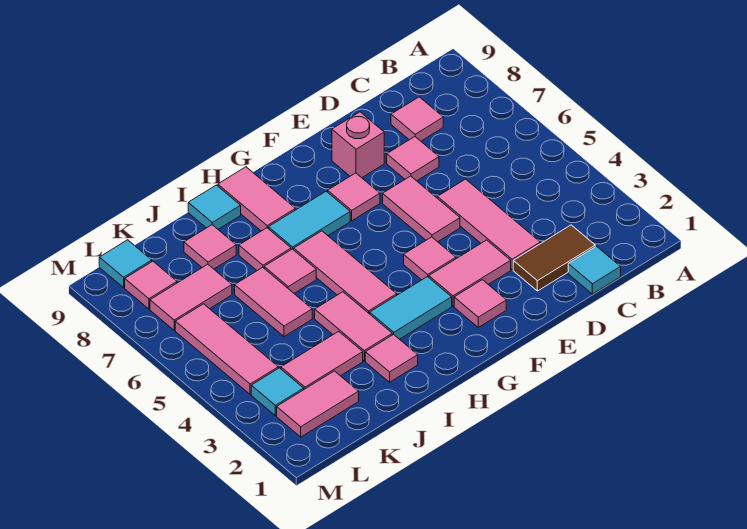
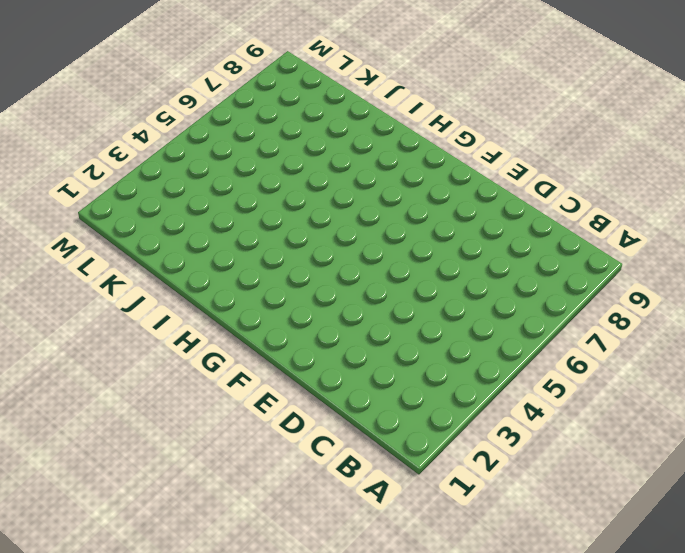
none -> cyan tile C1 level 1
none -> brown tile C2:D2 level 1
none -> pink tile C8 level 1

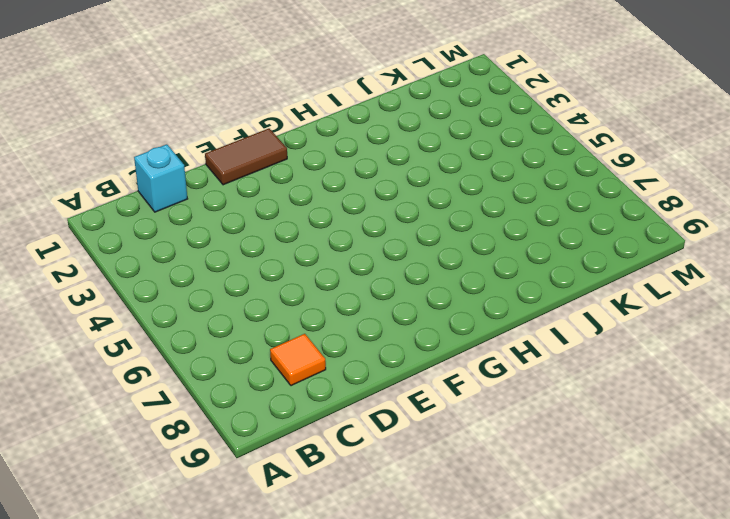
cyan brick C1 level 1 -> cyan tile C1 level 1
orange tile C8 level 1 -> pink tile C8 level 1
brown tile E1:F1 level 1 -> brown tile C2:D2 level 1
none -> pink tile D3:D5 level 1
none -> pink tile D7 level 1
none -> pink tile E3:F3 level 1

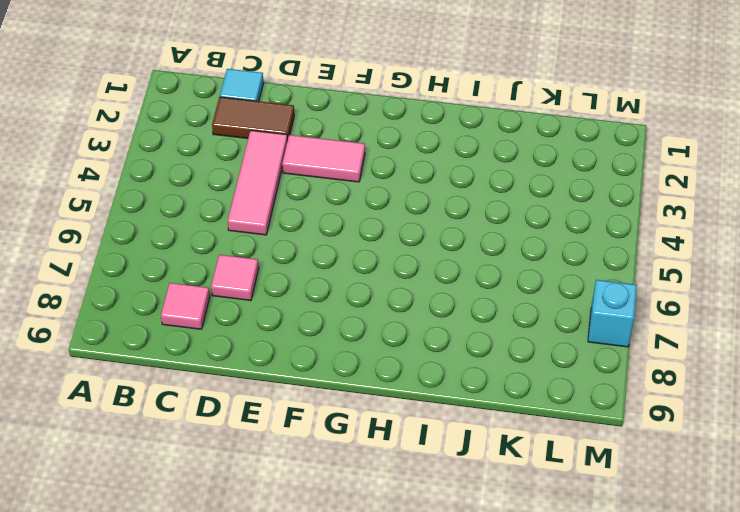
cyan brick M7 level 1 -> none
none -> pink tile E5:E6 level 1
none -> pink brick E8 level 1
none -> pink tile F2 level 1

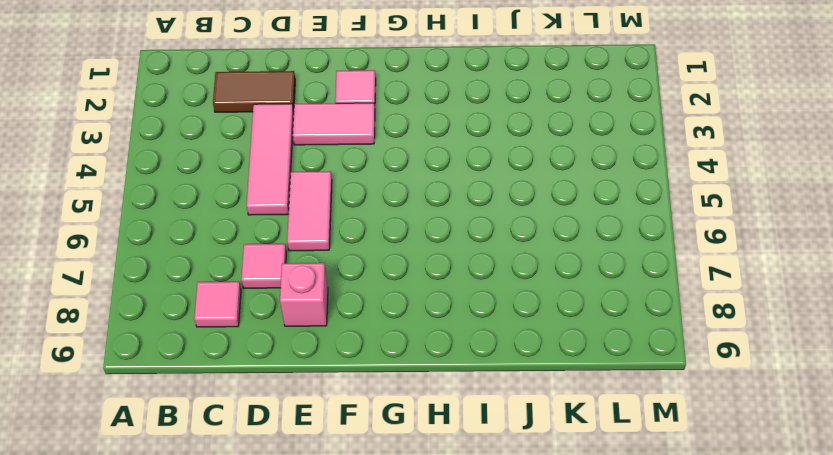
none -> cyan tile C1 level 1
none -> pink tile F4 level 1
none -> pink tile F7 level 1

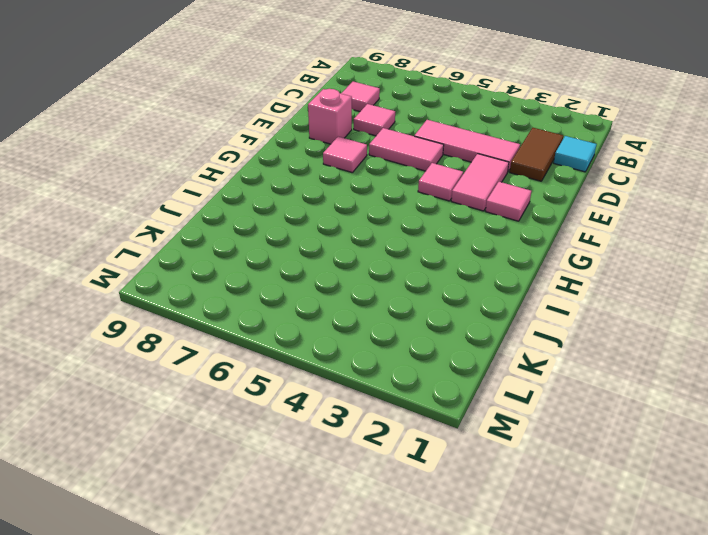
none -> cyan tile G3:H3 level 1
none -> cyan tile G7:H7 level 1
none -> pink tile H4:H6 level 1

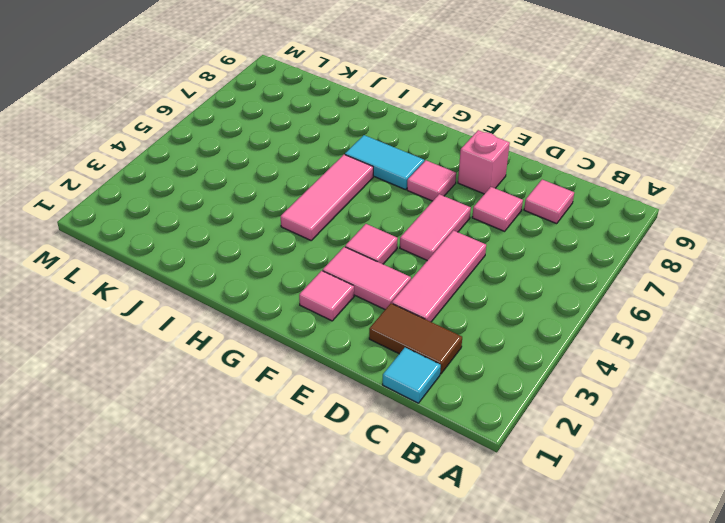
none -> cyan tile G3:H3 level 1
none -> pink tile H8:H9 level 1
none -> pink tile I2 level 1

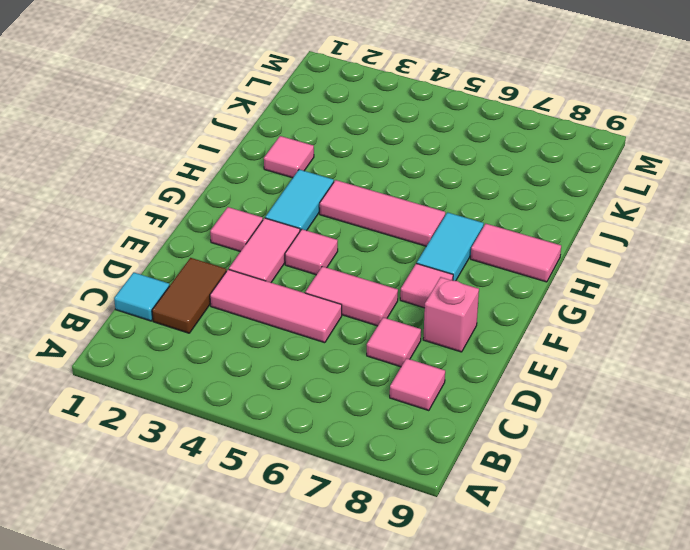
none -> pink tile I3:I4 level 1
none -> pink tile I6 level 1
none -> pink tile I7 level 1

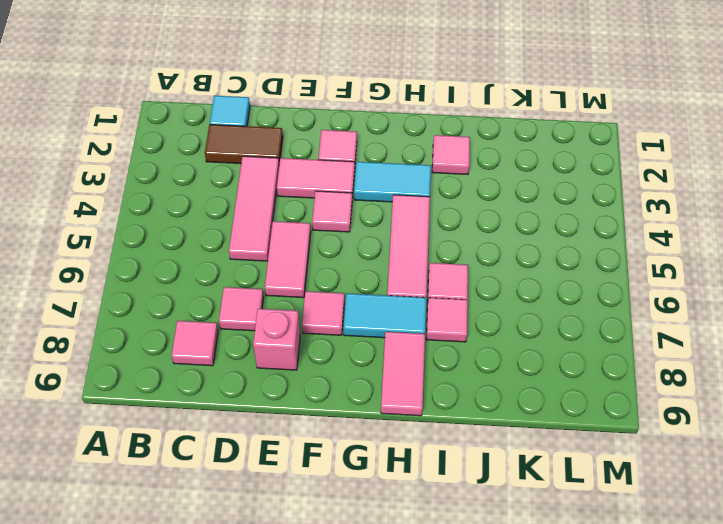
none -> pink tile I3:I4 level 1
none -> cyan tile I9 level 1
none -> pink tile J3:K3 level 1

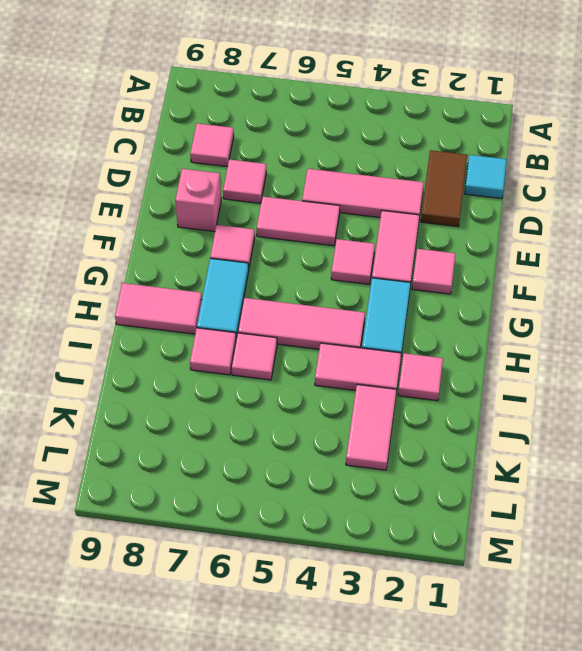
none -> cyan tile I9 level 1
none -> pink tile J5:J6 level 1
none -> pink tile J8 level 1

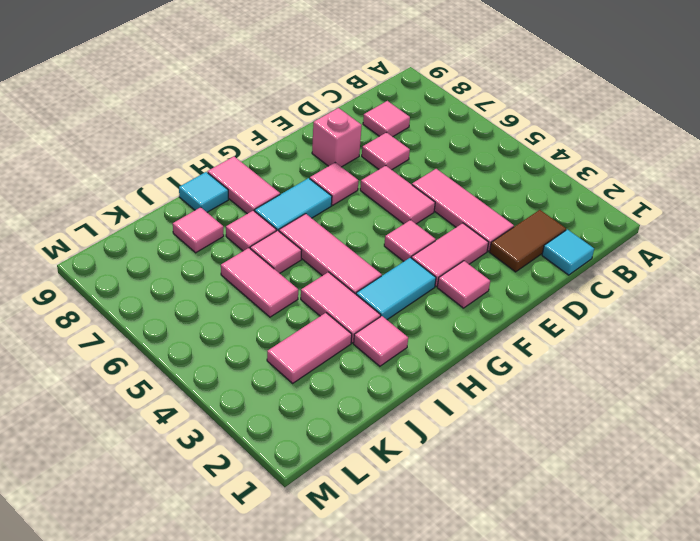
none -> pink tile K2:L2 level 1
none -> pink tile K7:L7 level 1
none -> cyan tile L3 level 1

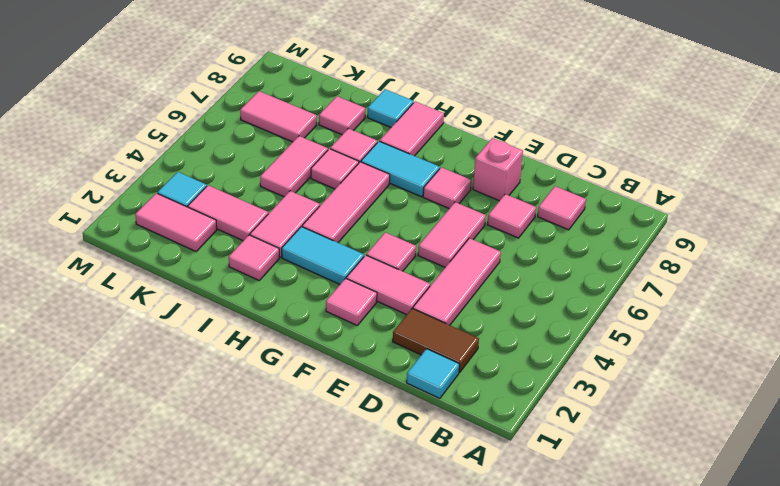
none -> pink tile L4:L6 level 1
none -> pink tile L8 level 1
none -> cyan tile L9 level 1

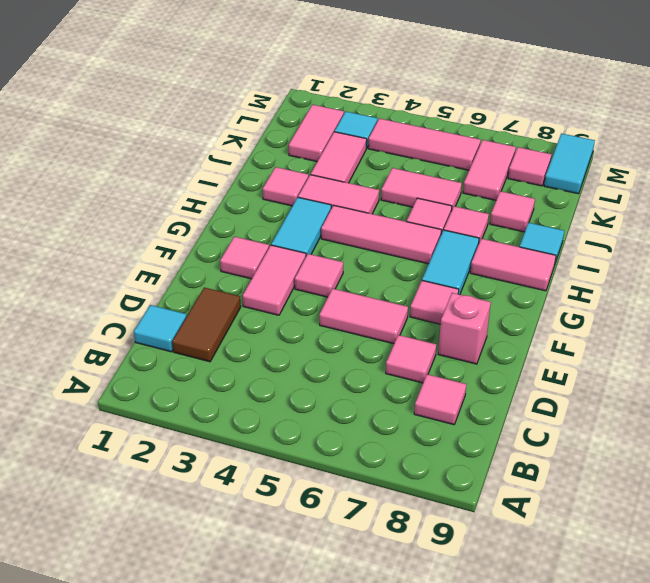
cyan tile L9:M9 level 1 -> cyan tile L9 level 1
none -> pink tile D3:D5 level 1

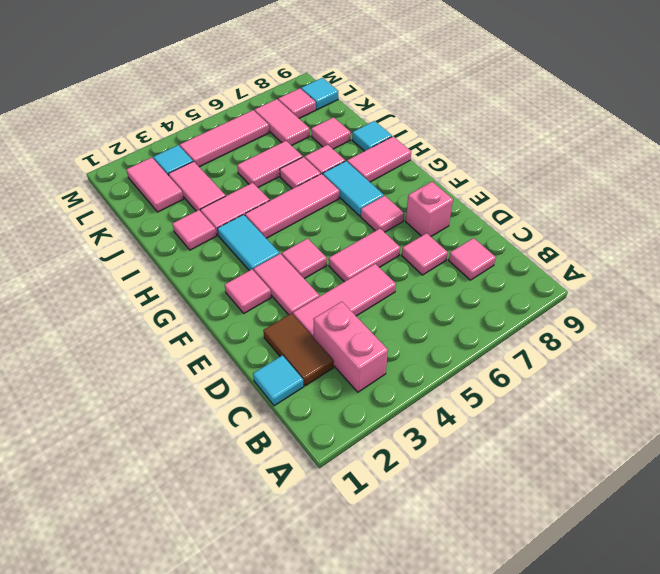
pink brick B3:C3 level 1 -> none

